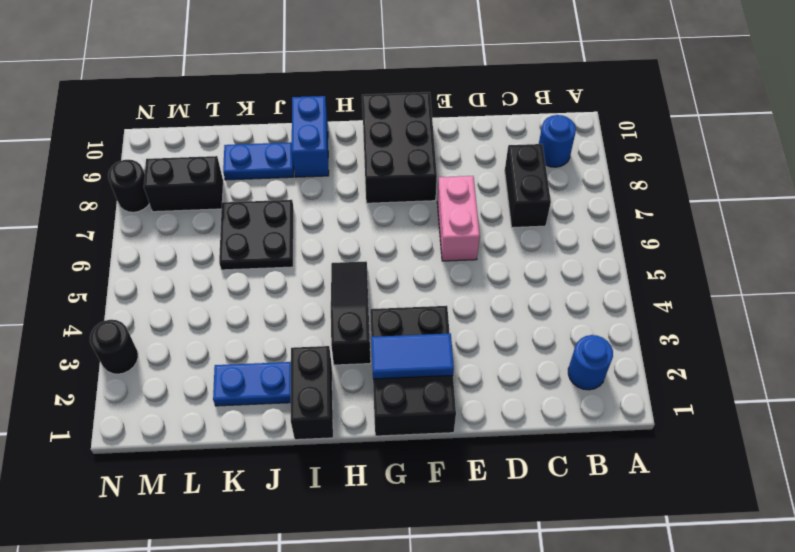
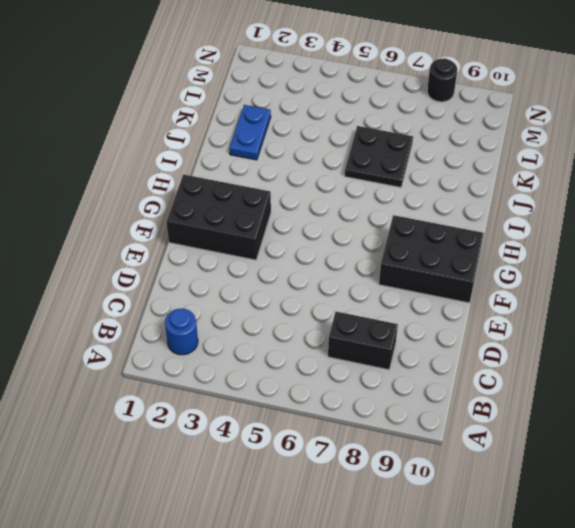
none -> blue round brick B9 level 1
none -> pink brick E6:E7 level 1
none -> black slope H3:H5 level 1 top 3

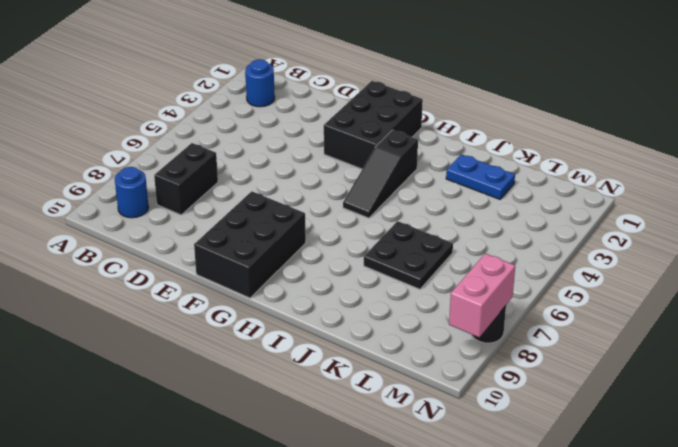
pink brick N8:N9 level 2 -> pink brick E6:E7 level 1
none -> black brick I1:I2 level 1
none -> blue brick I9:I10 level 1
none -> blue plate J9:K9 level 1

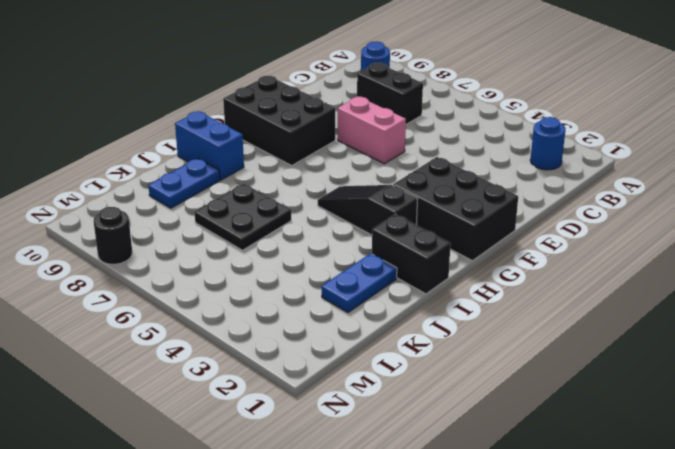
none -> black brick L8:M8 level 1
none -> black round brick N3 level 1
none -> blue tile F2:G2 level 2

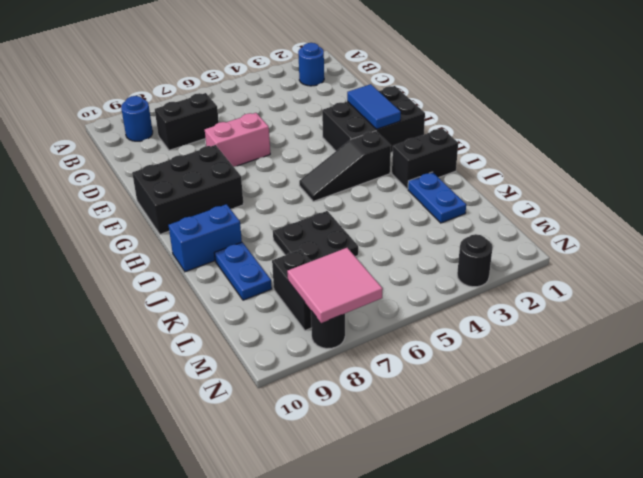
pink tile M7:N8 level 2 -> none

